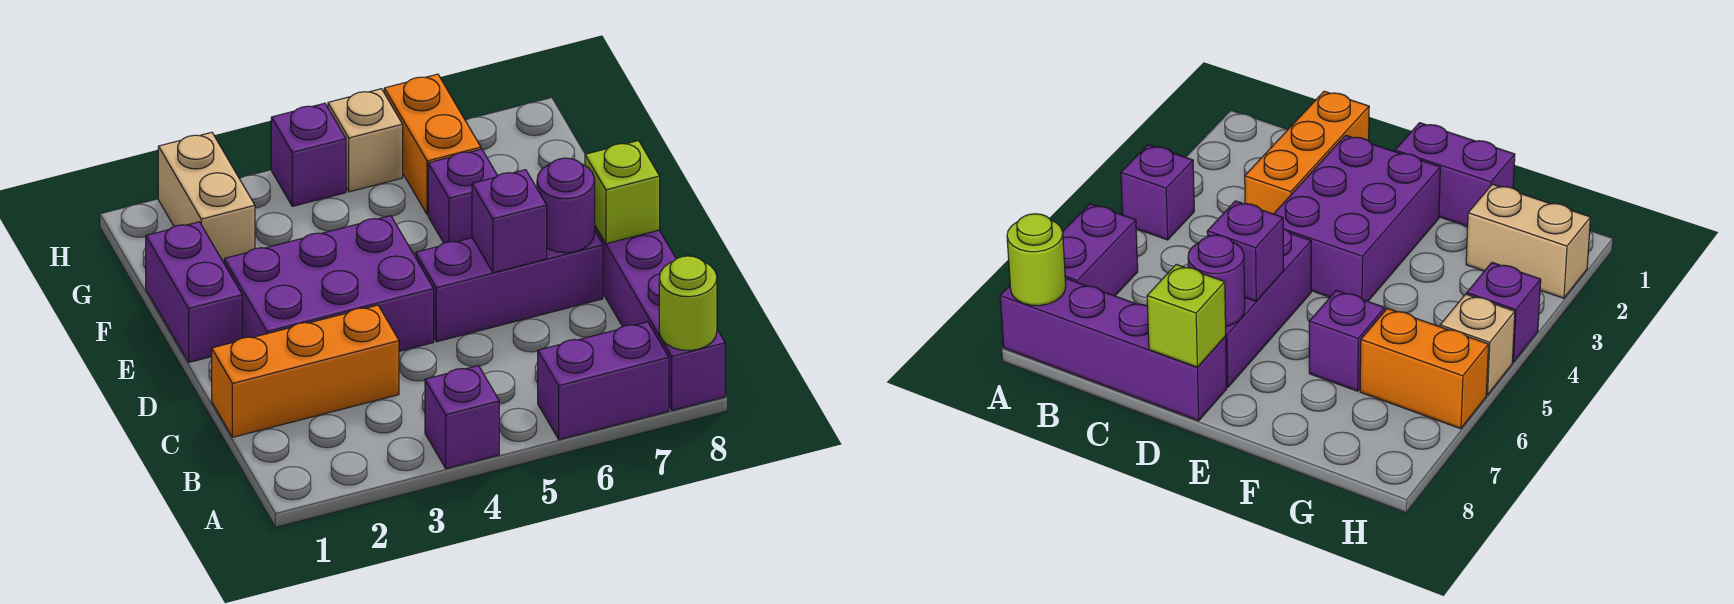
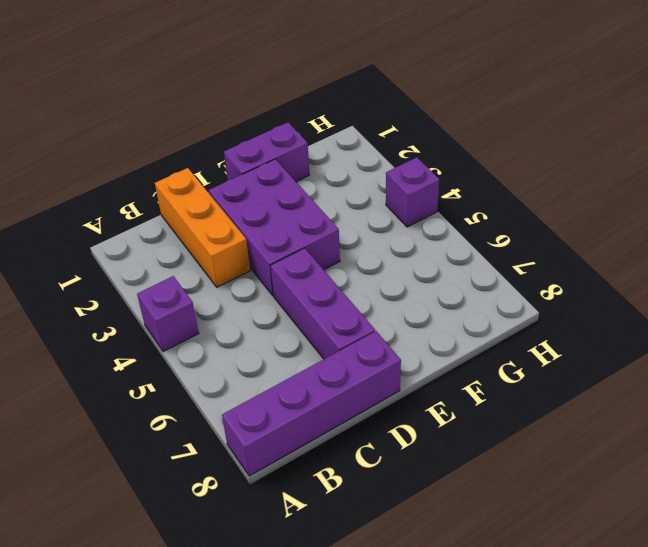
none -> purple brick A6:A7 level 1
none -> purple brick F6 level 1
none -> tan brick G2:H2 level 1

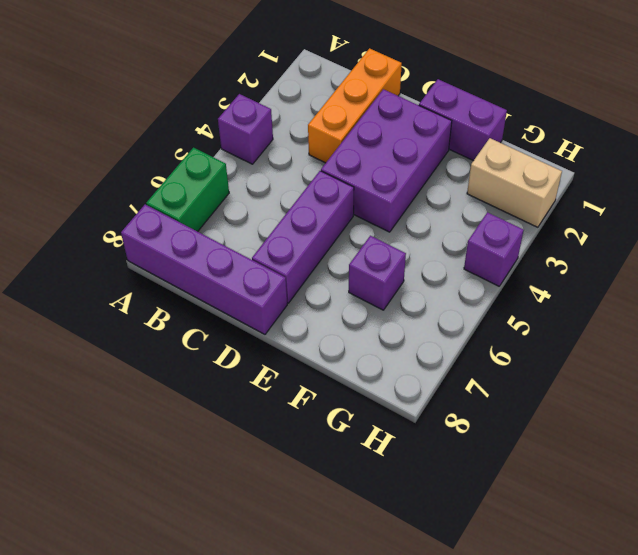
green brick A6:A7 level 1 -> purple brick A6:A7 level 1
none -> orange brick G6:H6 level 1
none -> tan brick H5 level 1
none -> lime round brick A8 level 2

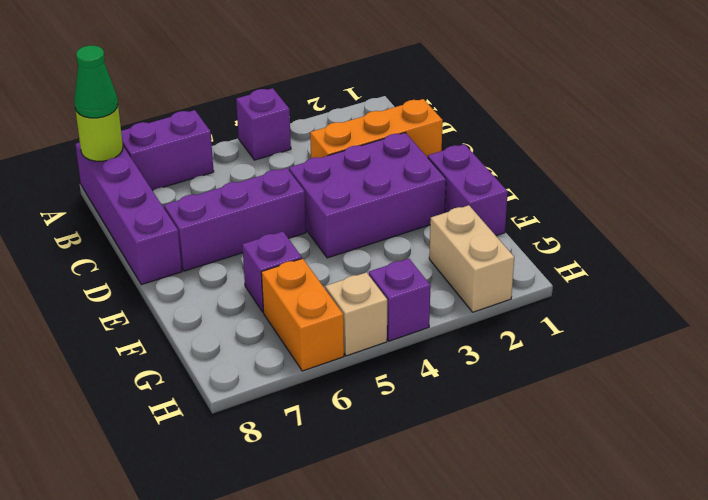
green cone A8 level 3 -> none
none -> purple brick D6 level 2
none -> purple round brick D7 level 2
none -> lime brick D8 level 2

